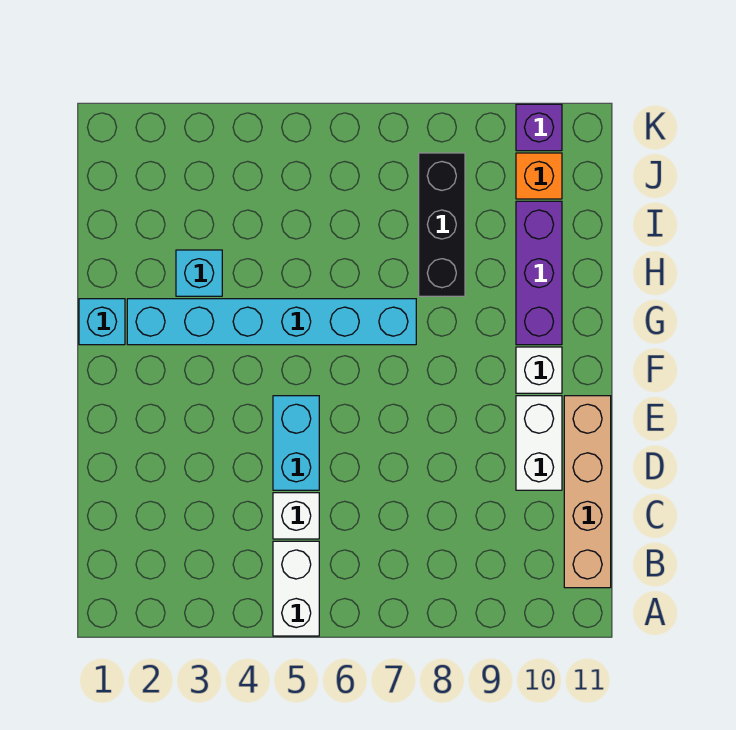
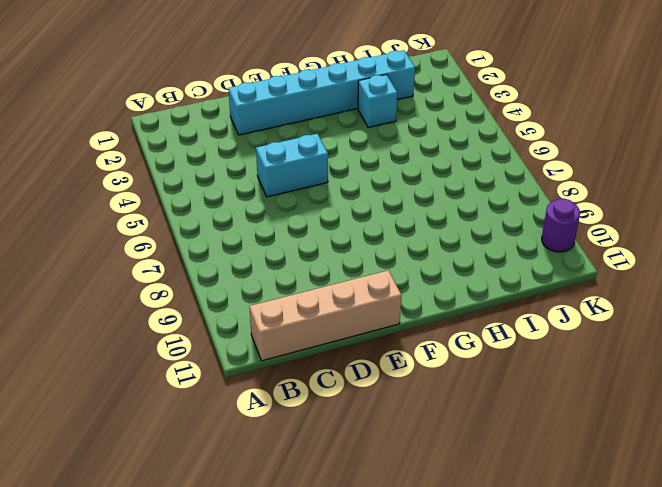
cyan brick D2:I2 level 1 -> cyan brick G2:G7 level 1
purple round brick K10 level 1 -> purple brick K10 level 1
none -> white brick A5:B5 level 1
none -> white brick C5 level 1
none -> white brick D10:E10 level 1

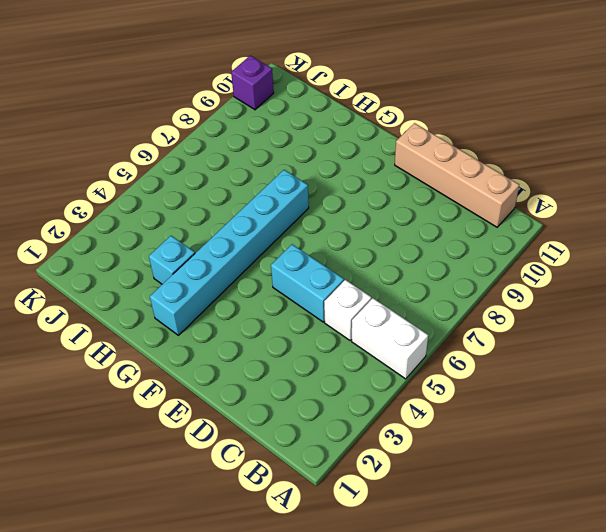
none -> white brick D10:E10 level 1
none -> white brick F10 level 1
none -> cyan brick G1 level 1

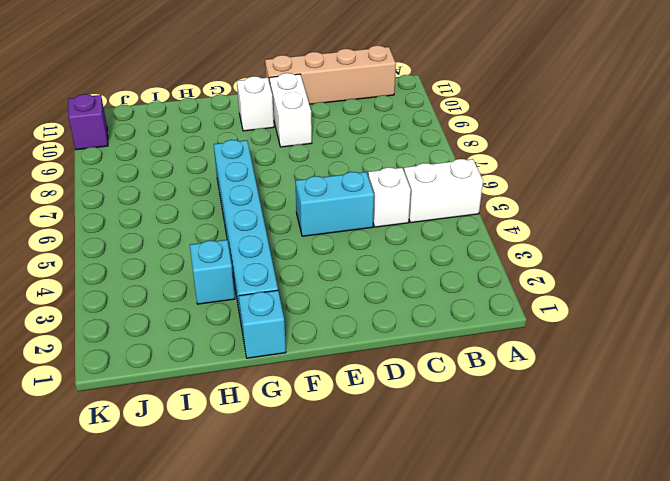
white brick E9:E10 level 1 -> white brick D10:E10 level 1
none -> purple brick G10:I10 level 1
none -> black brick H8:J8 level 1
none -> orange brick J10 level 1

